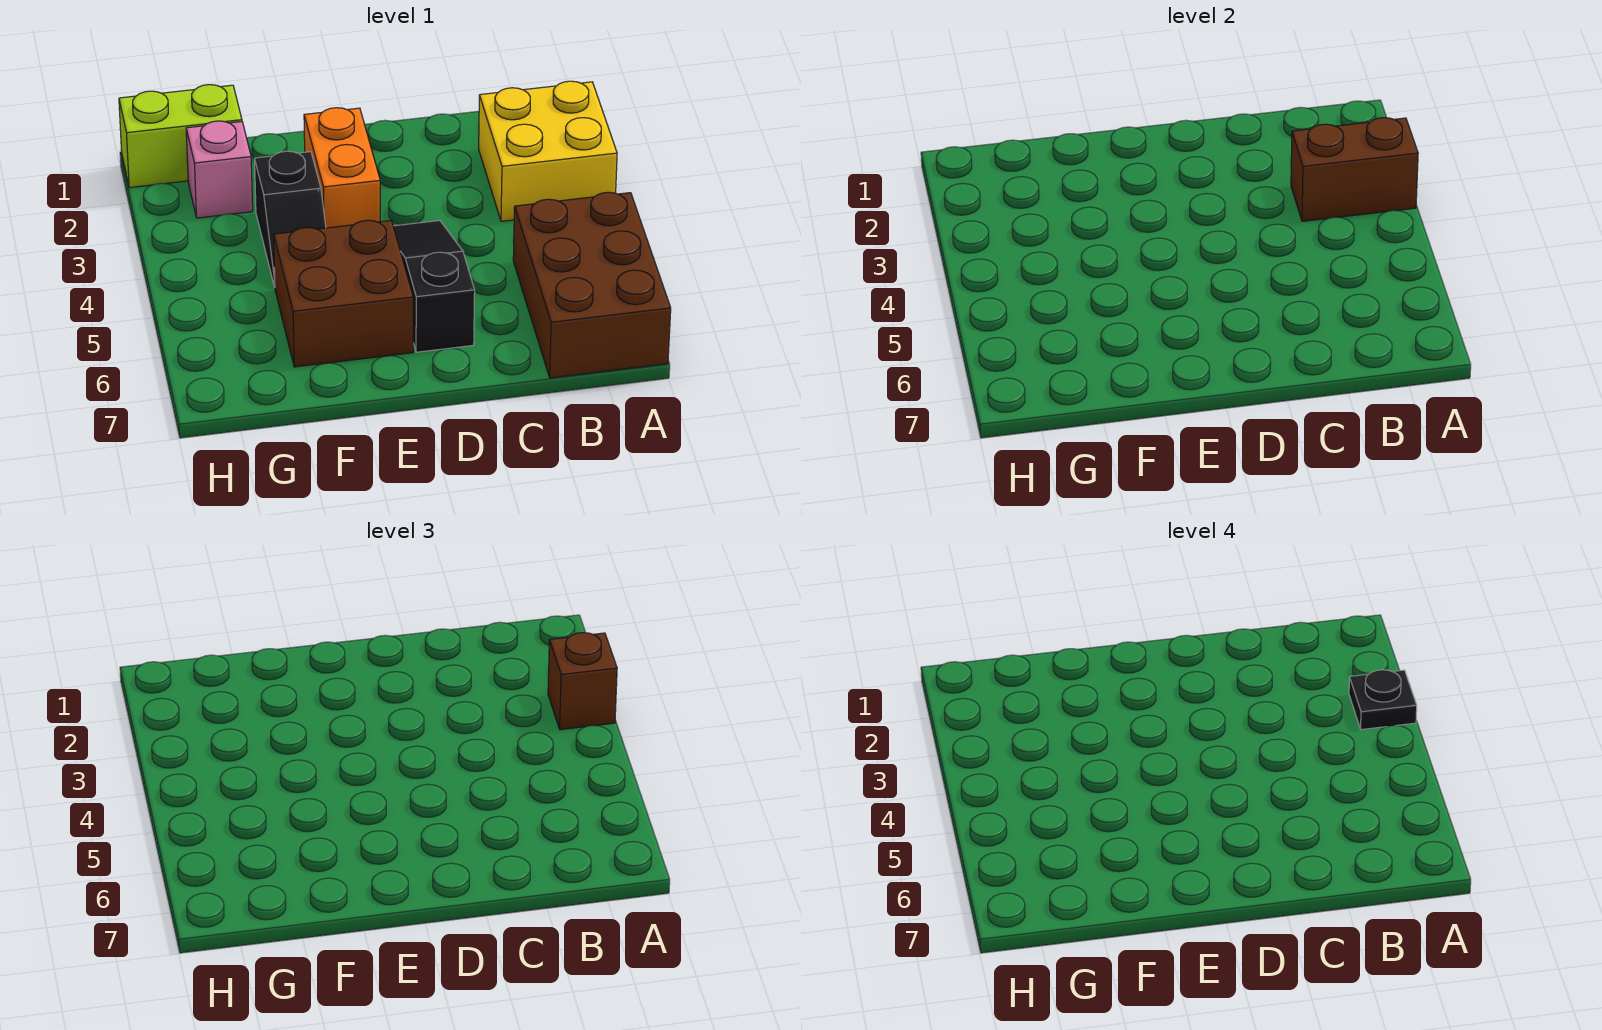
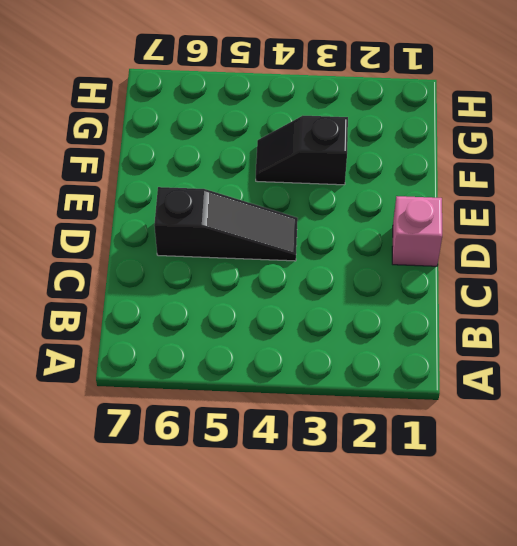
pink brick D1 level 1 -> pink brick G2 level 1
none -> yellow brick A2:B3 level 1
none -> brown brick A5:B7 level 1

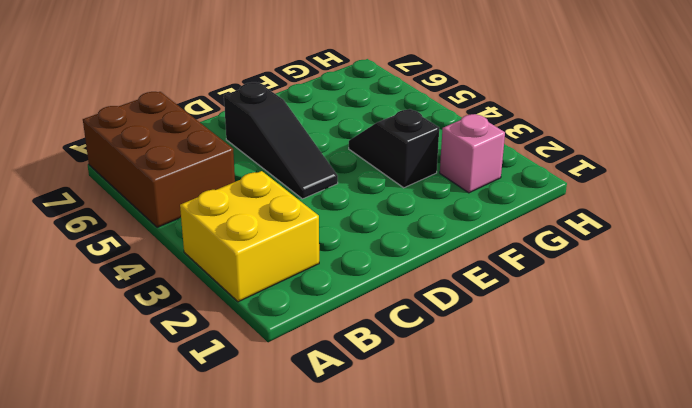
none -> orange brick E2:E3 level 1
none -> brown brick E5:F6 level 1

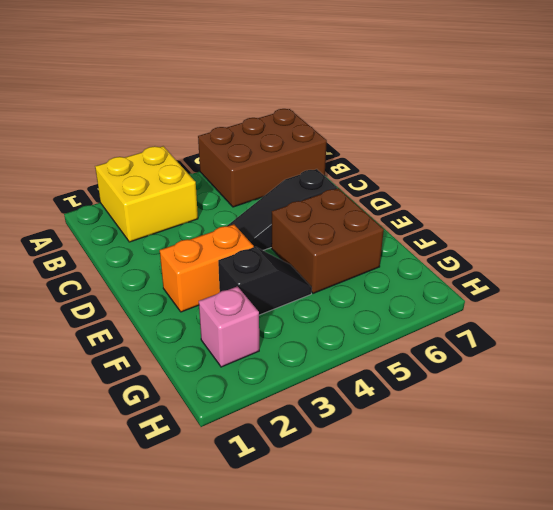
none -> lime brick G1:H1 level 1
none -> brown brick A3:B3 level 2

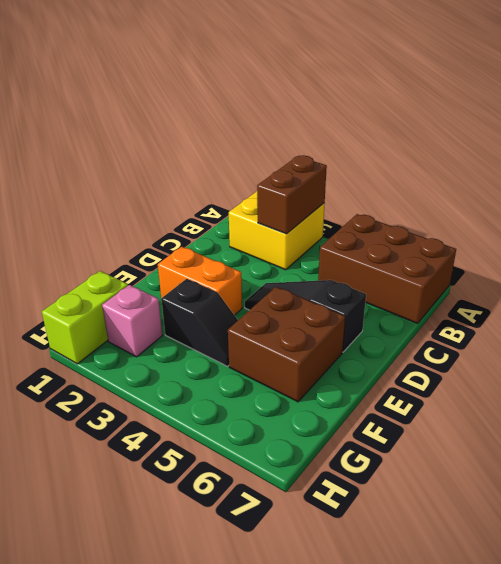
none -> brown brick A3 level 3
none -> black plate A3 level 4

